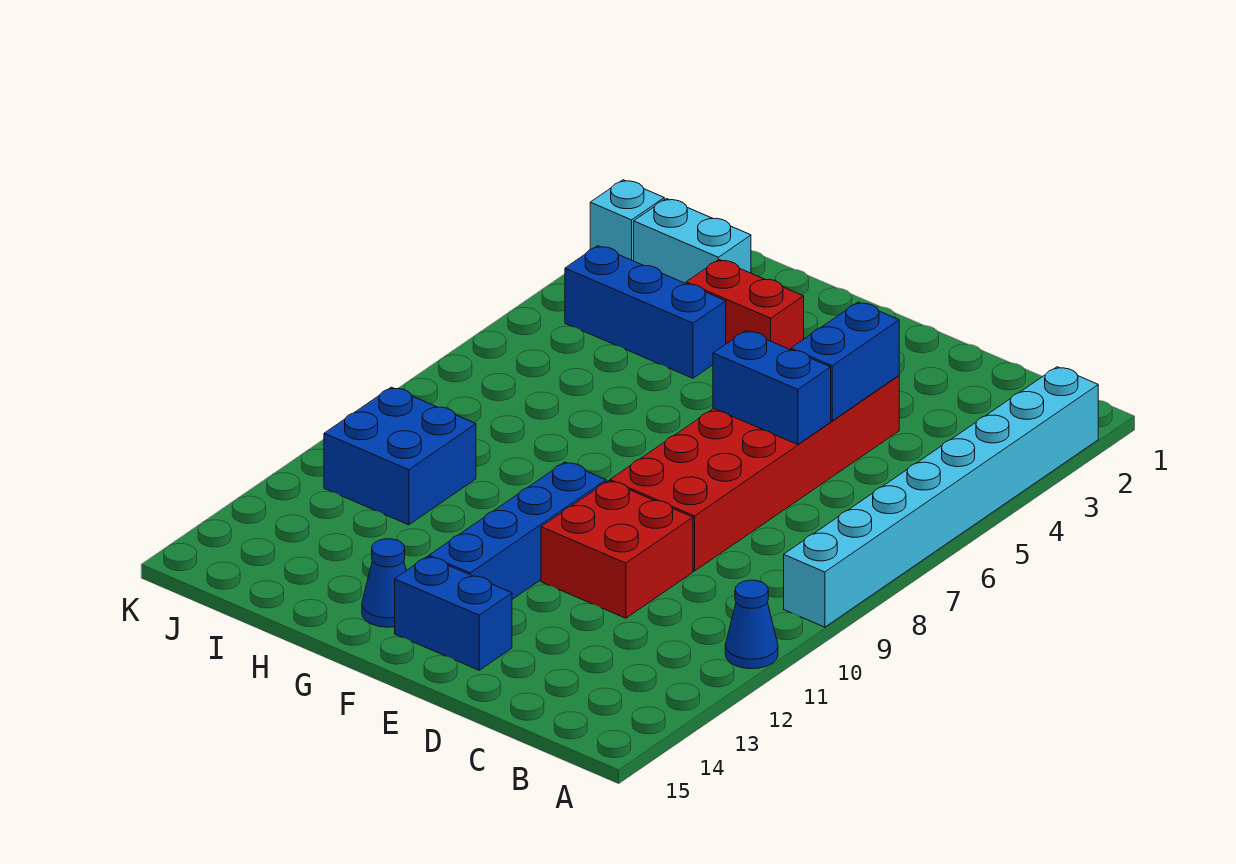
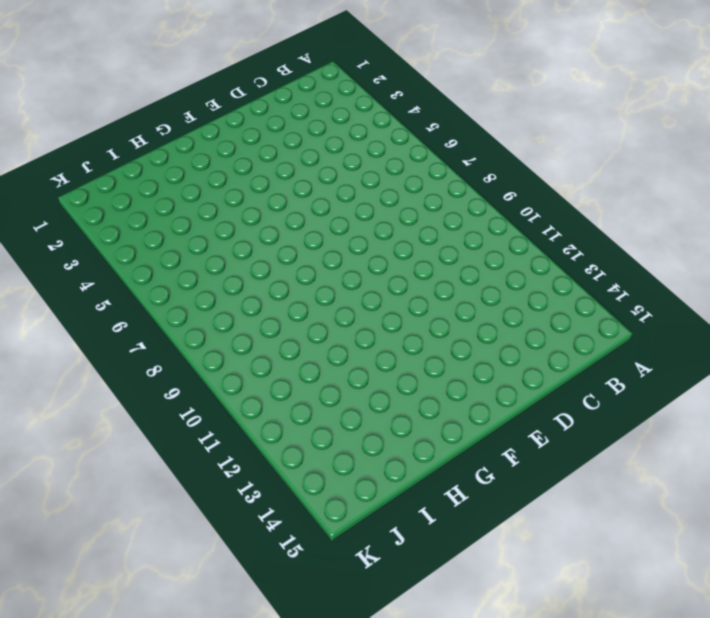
none -> cyan brick A2:A9 level 1
none -> blue cone A11 level 1
none -> red brick D4:E9 level 1

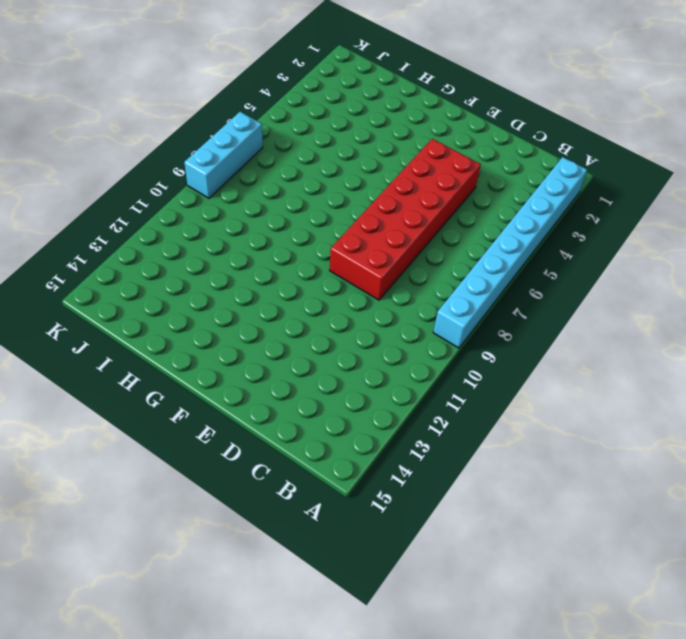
cyan brick K7:K9 level 1 -> none
none -> blue cone A11 level 1
none -> red brick D10:E11 level 1
none -> blue brick E14:F14 level 1

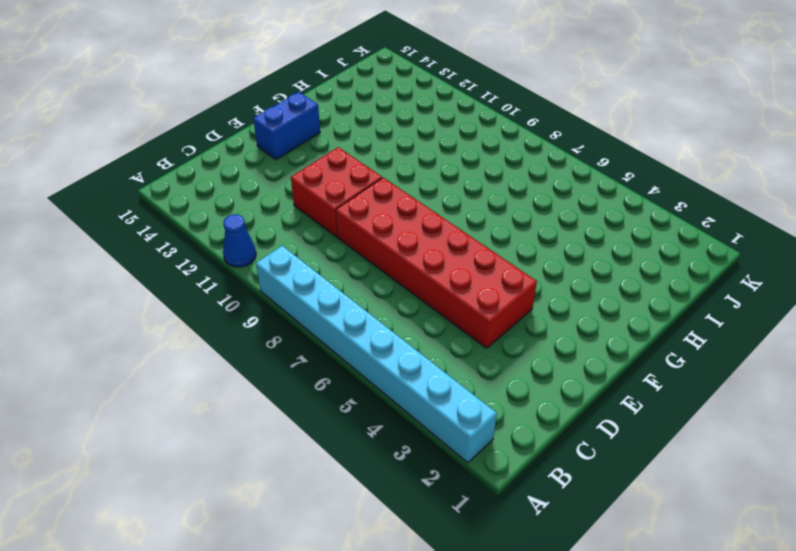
none -> blue brick F10:F13 level 1
none -> red brick G3:H3 level 1
none -> blue cone G14 level 1

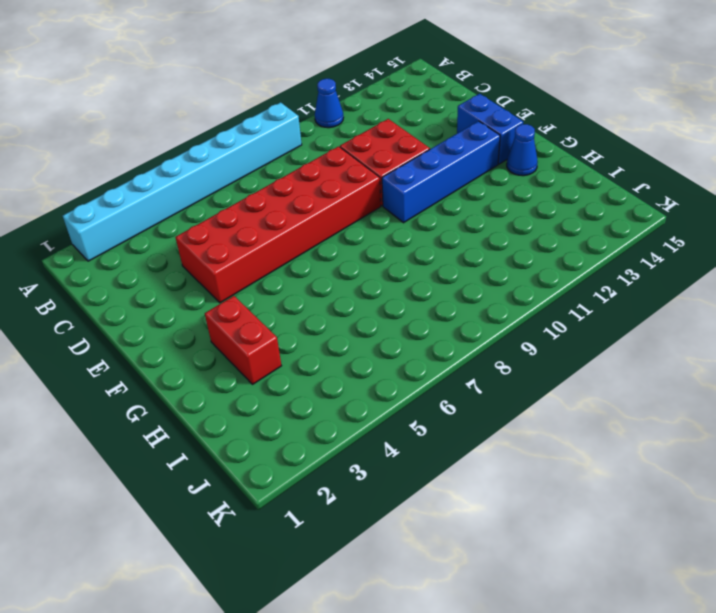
none -> blue brick H4:J4 level 1
none -> cyan brick I2:J2 level 1
none -> blue brick I10:J11 level 1

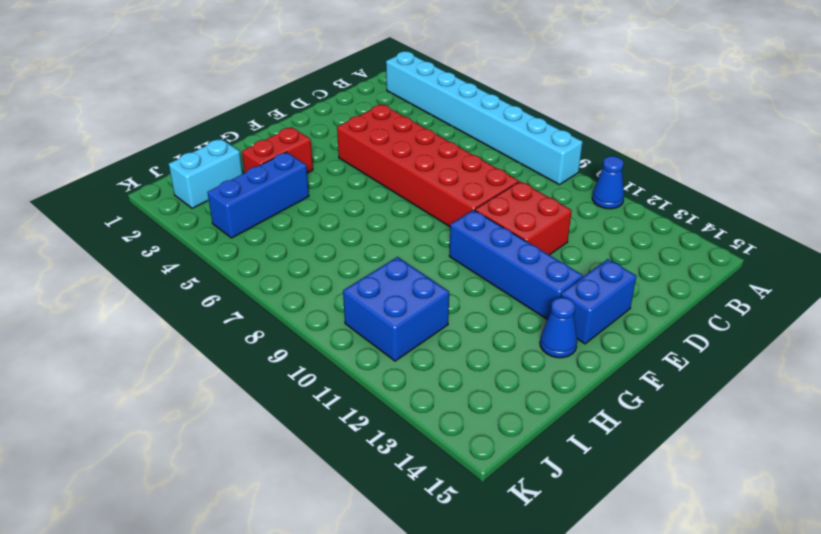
none -> cyan brick K2 level 1
none -> blue brick D4:D5 level 2
none -> blue brick D6:E6 level 2

